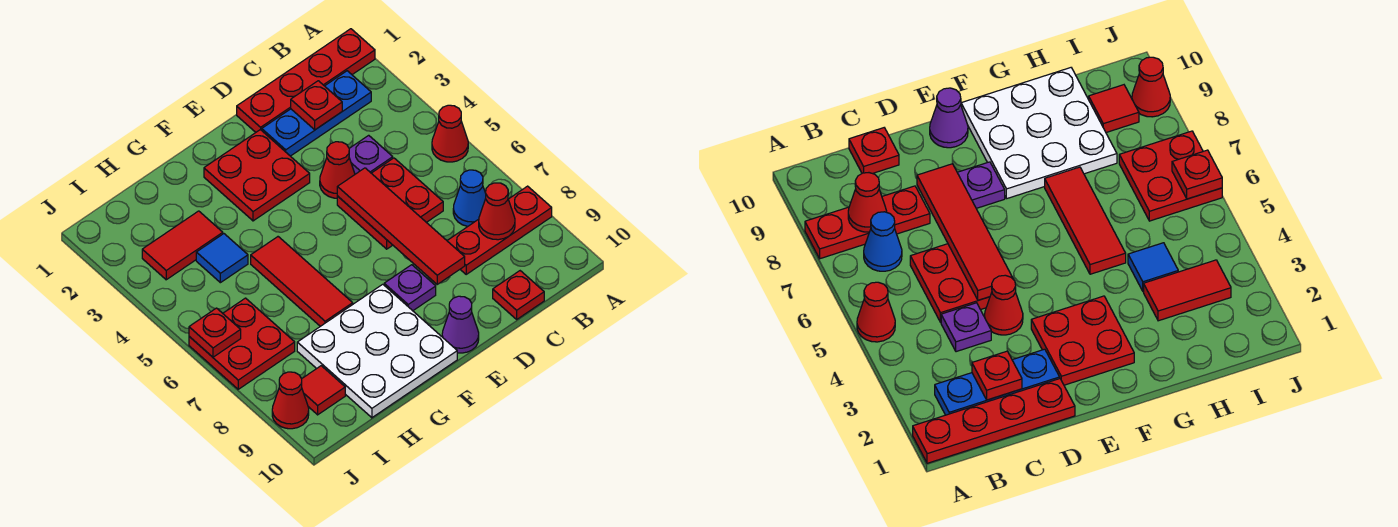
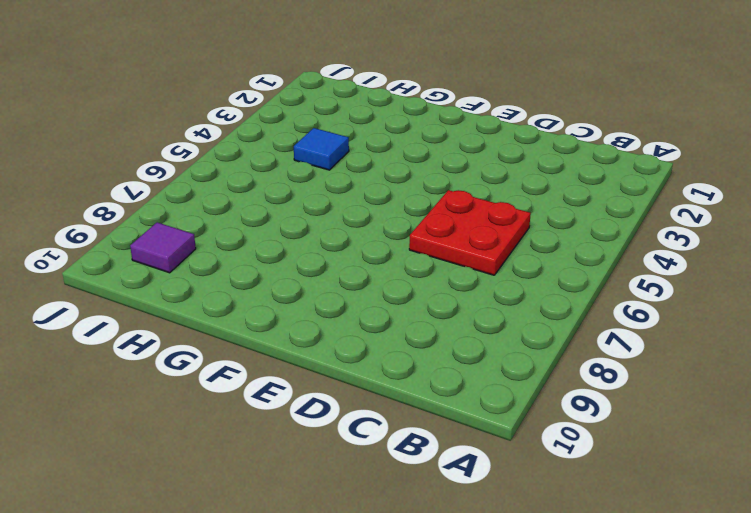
purple tile I9 level 1 -> red tile I9 level 1
none -> red plate A1:D1 level 1
none -> red cone A5 level 1
none -> red plate A8:C8 level 1

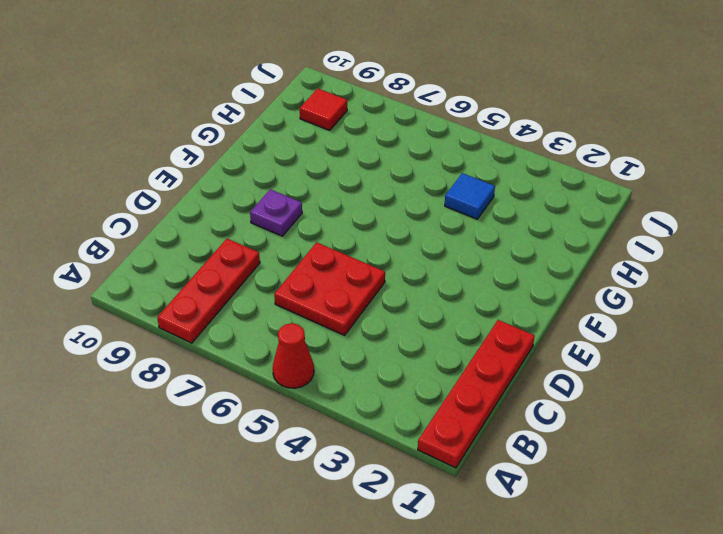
none -> blue plate B2:D2 level 1
none -> blue cone B7 level 1
none -> purple plate C4 level 1

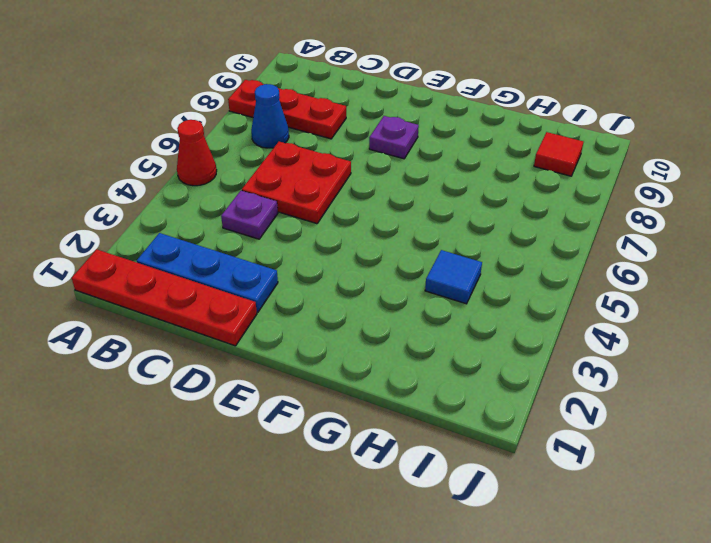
none -> red plate C10 level 1
none -> red cone D4 level 1
none -> red plate E2:F3 level 1

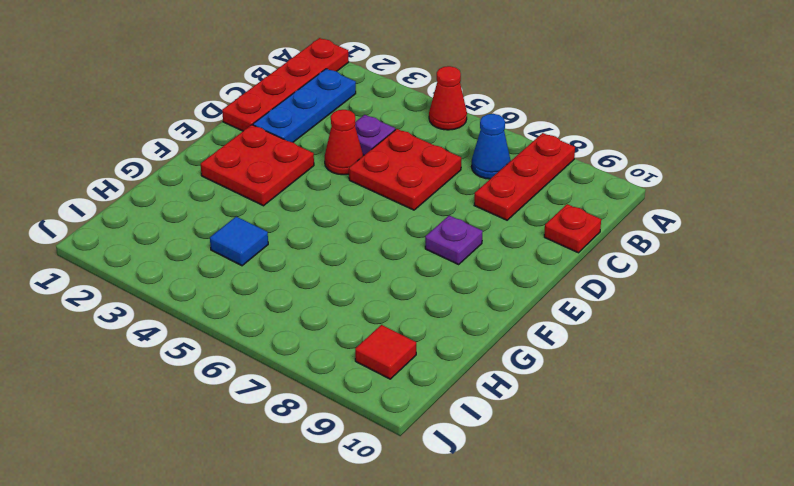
none -> purple cone E10 level 1
none -> white plate F8:H10 level 1
none -> red tile G5:G7 level 1

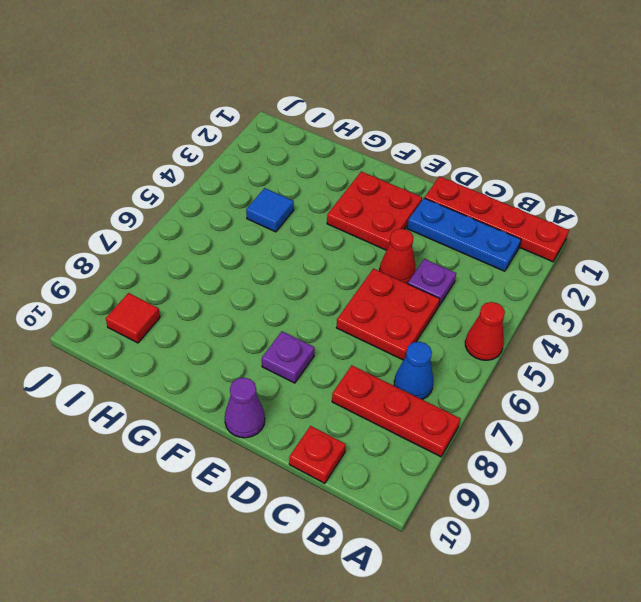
none -> white plate F8:H10 level 1
none -> red tile G5:G7 level 1
none -> red tile H3:I3 level 1

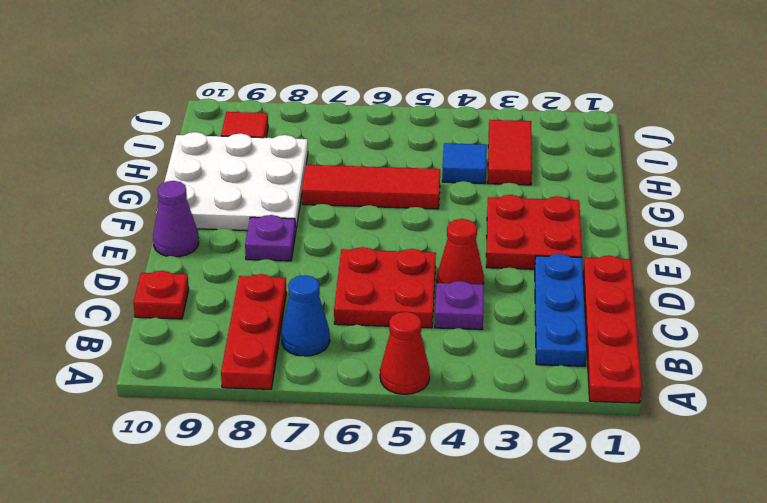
none -> red plate I6:J7 level 1
none -> red cone J9 level 1
none -> red cone B8 level 2

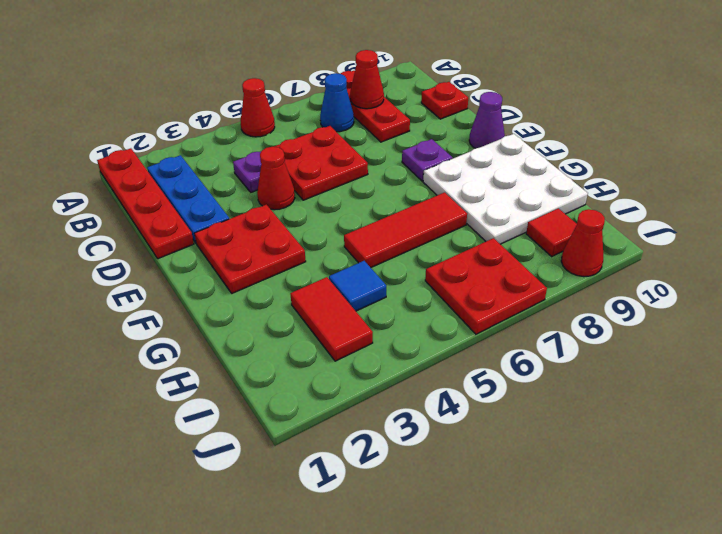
none -> red plate C2 level 2
none -> red tile D5:D8 level 2
none -> red plate J6 level 2

